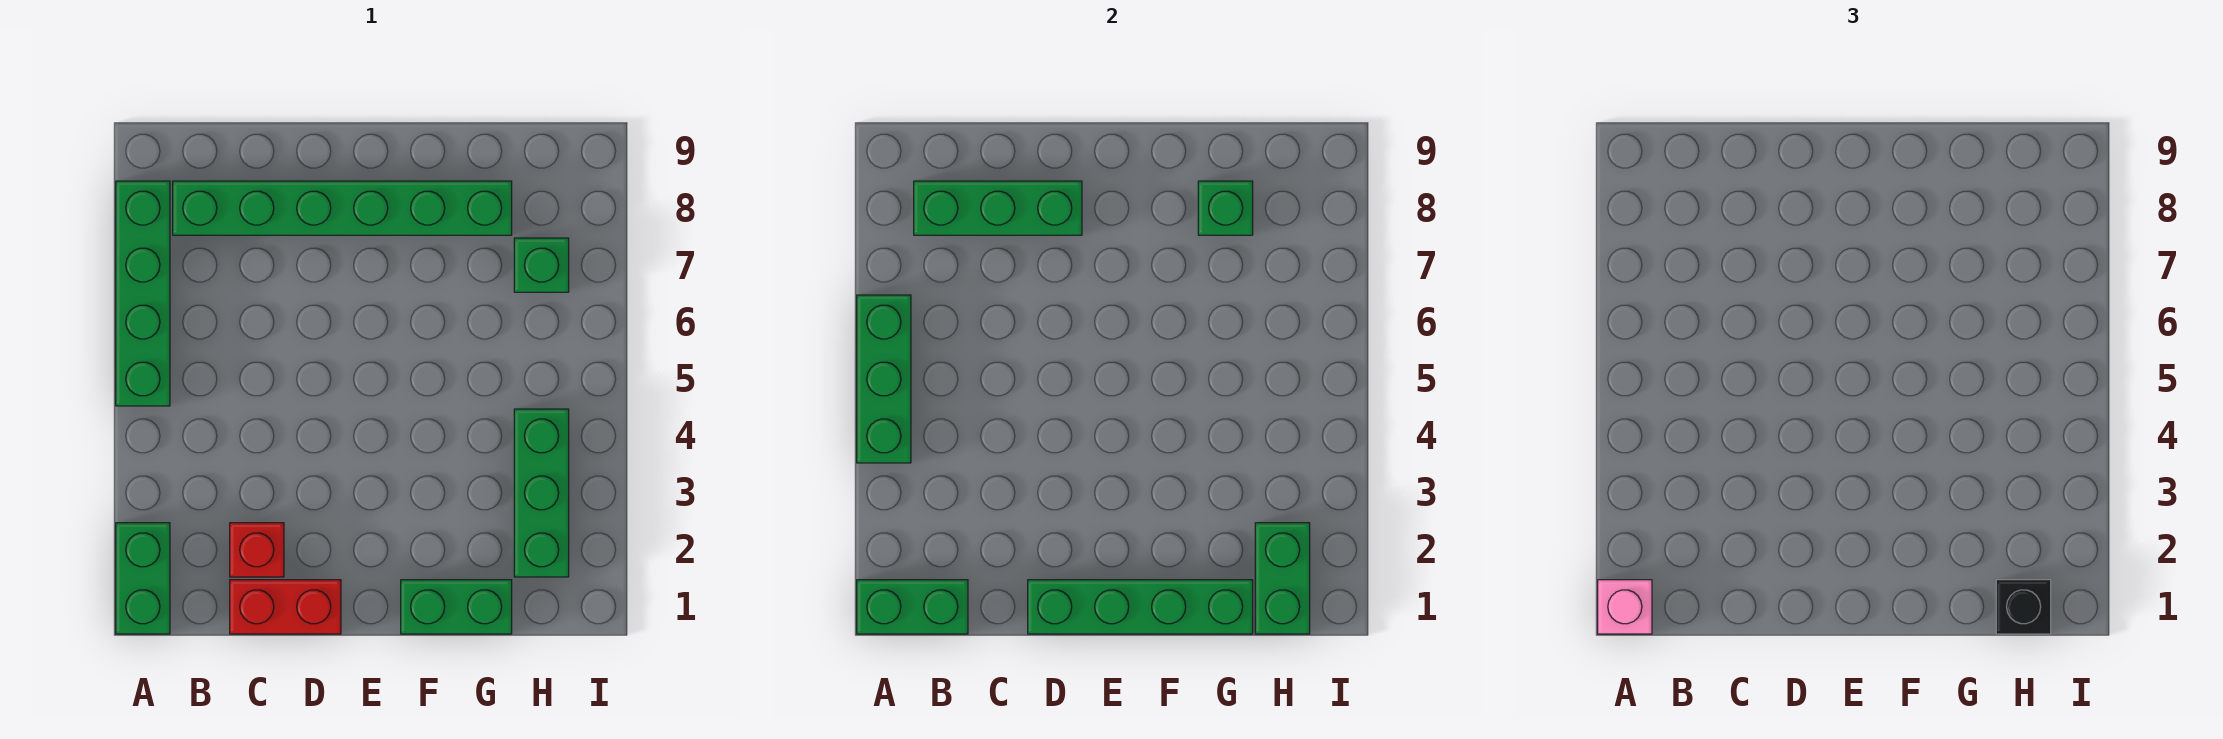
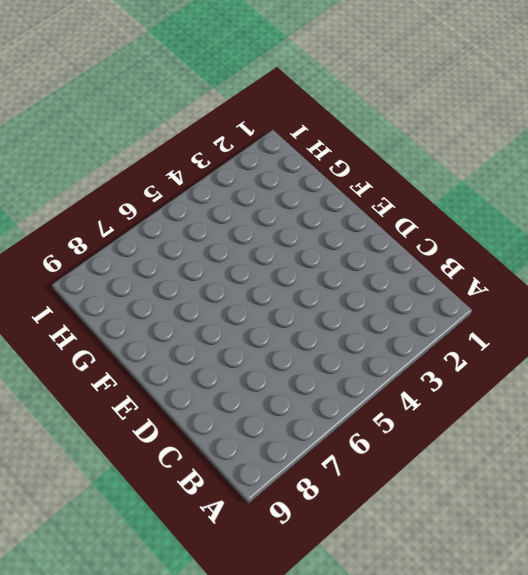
none -> green brick A1:A2 level 1
none -> green brick A5:A8 level 1
none -> green brick B8:G8 level 1

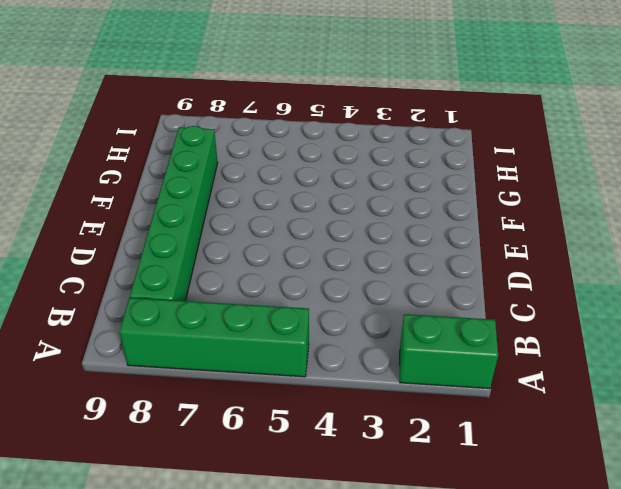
none -> red brick C1:D1 level 1
none -> red brick C2 level 1
none -> green brick F1:G1 level 1

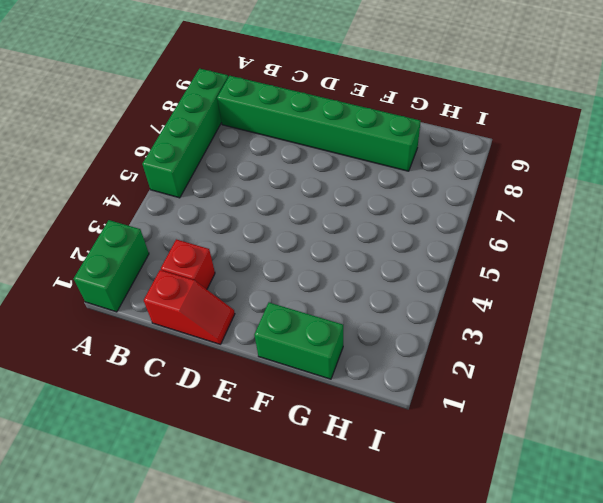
red slope C1:D1 level 1 top C -> red brick C1:D1 level 1
none -> green brick H2:H4 level 1
none -> green brick H7 level 1
none -> green brick A1:B1 level 2

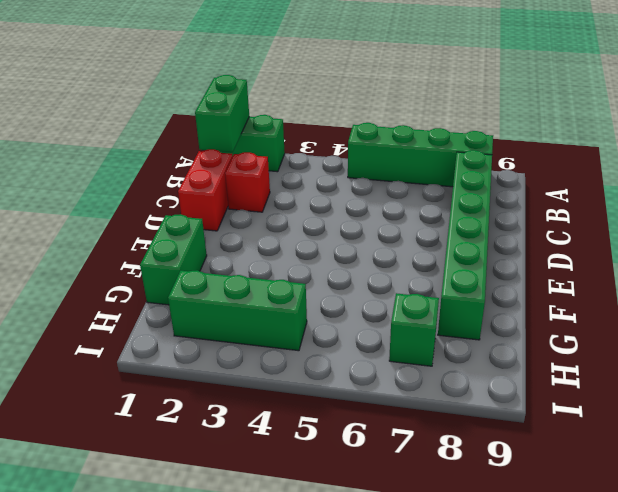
none -> green brick A4:A6 level 2
none -> green brick B8:D8 level 2
none -> green brick D1:G1 level 2

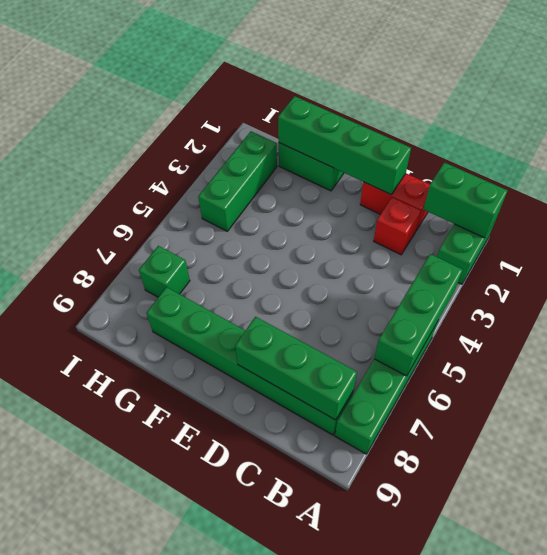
none -> green brick G8 level 2
none -> green brick H1:H2 level 2
none -> pink brick A1 level 3

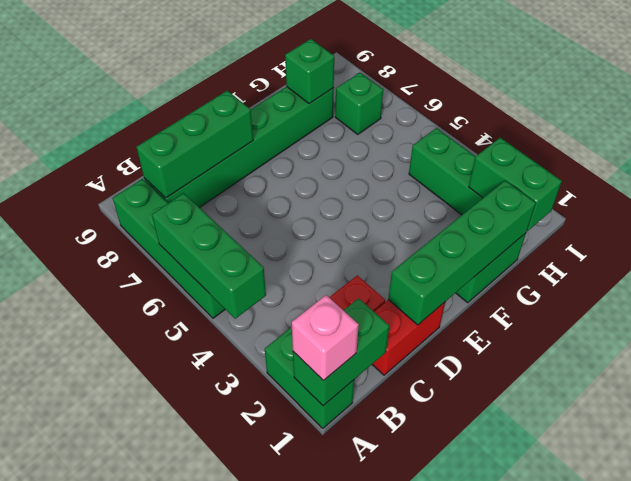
none -> black brick H1 level 3

